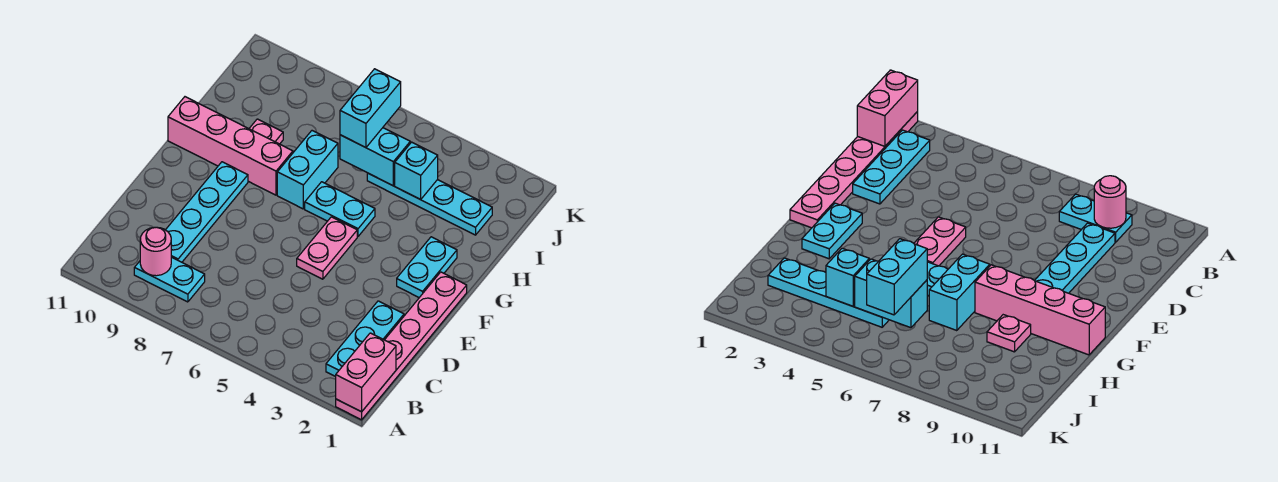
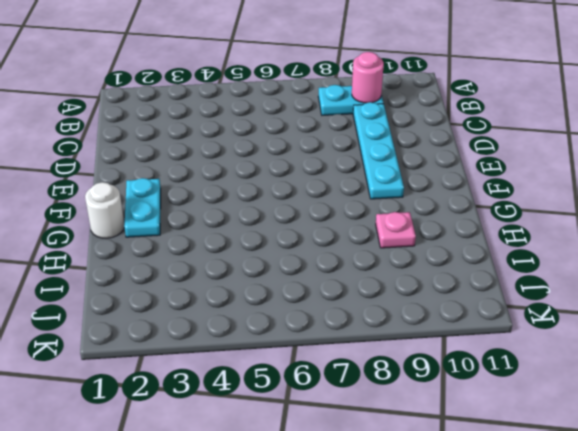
white round brick G1 level 1 -> none
none -> pink plate A1:F1 level 1
none -> cyan plate B2:D2 level 1
none -> pink plate E5:F5 level 1

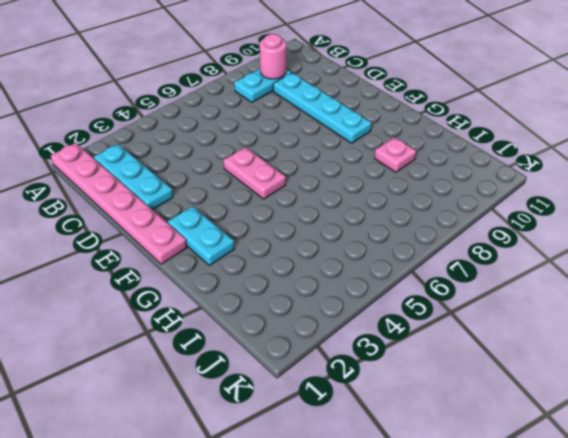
none -> cyan plate G5:G6 level 1
none -> cyan brick G7:H7 level 1
none -> pink brick G8:G11 level 1

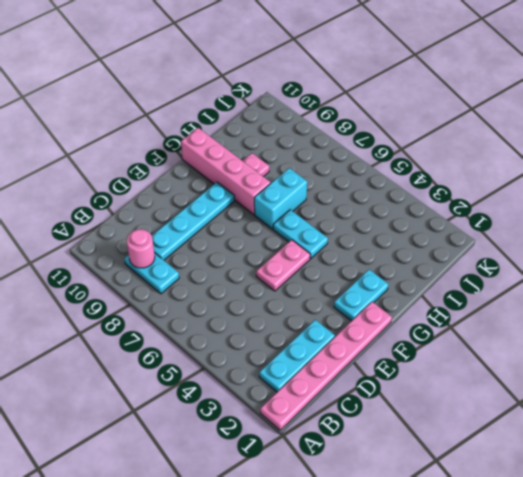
none -> cyan plate I2:I5 level 1
none -> pink brick A1:B1 level 2
none -> cyan brick I4 level 2

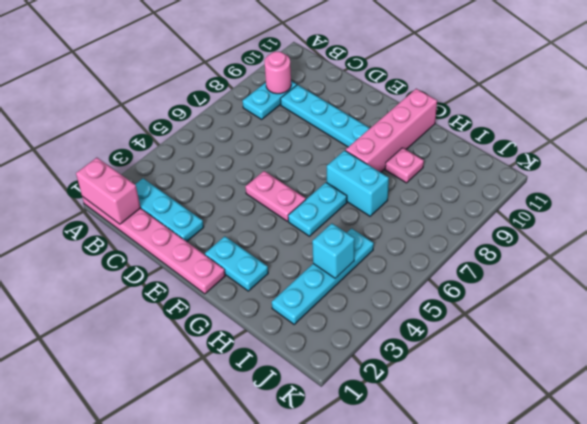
none -> cyan brick I5:I6 level 2
none -> cyan brick I6:J6 level 3

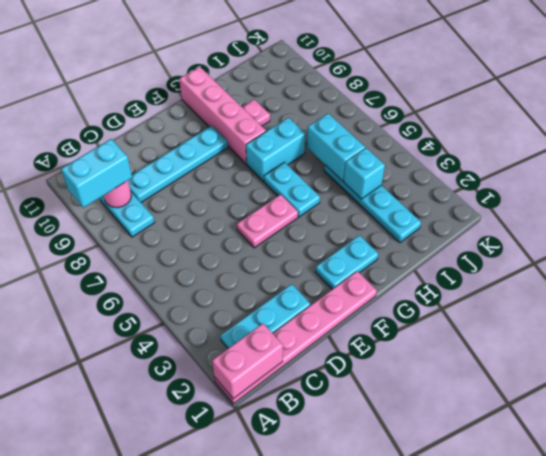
cyan brick A9:B9 level 3 -> cyan brick I6:J6 level 3

